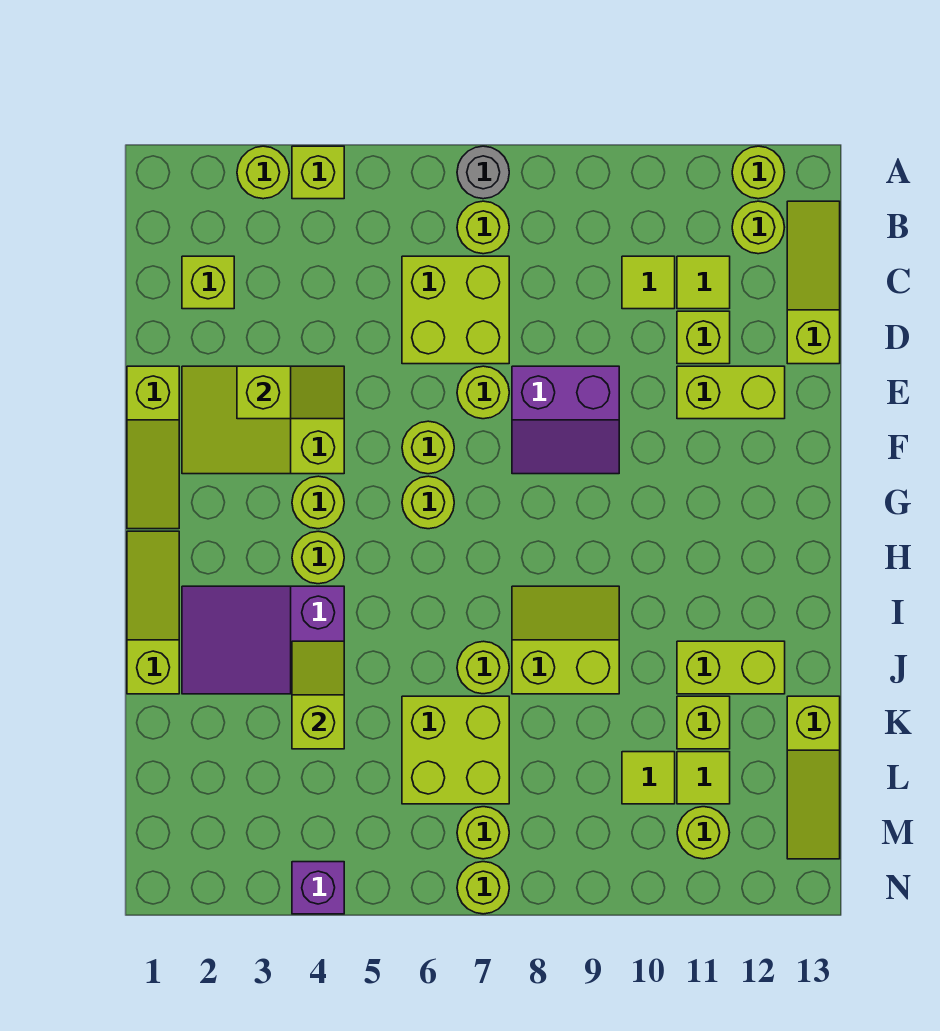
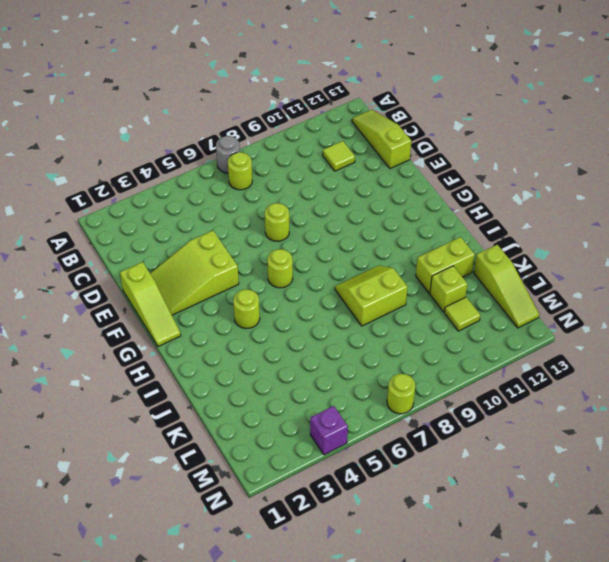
none -> lime round brick A3 level 1
none -> lime brick A4 level 1
none -> lime round brick A12 level 1
none -> lime round brick B12 level 1

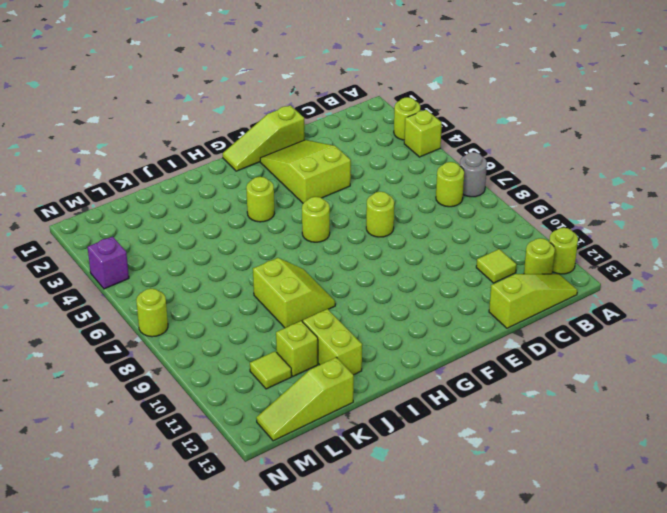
none -> lime brick C2 level 1
none -> lime brick C6:D7 level 1
none -> lime tile C10 level 1
none -> lime brick D11 level 1

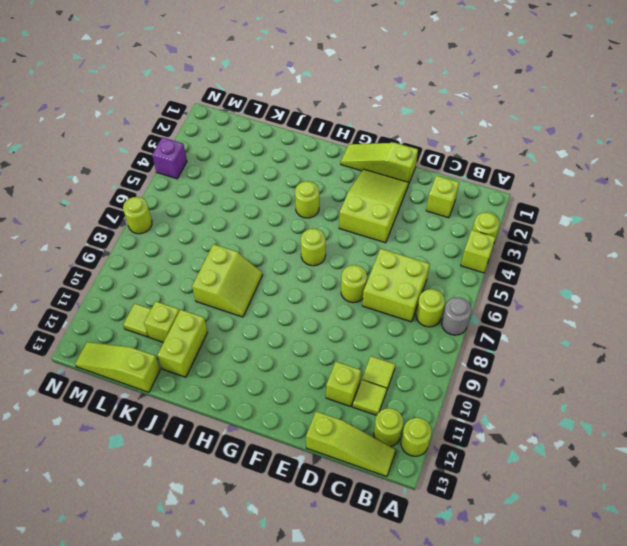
none -> purple slope E8:F9 level 1 top E
none -> lime brick E11:E12 level 1
none -> lime round brick F6 level 1
none -> lime round brick G4 level 1

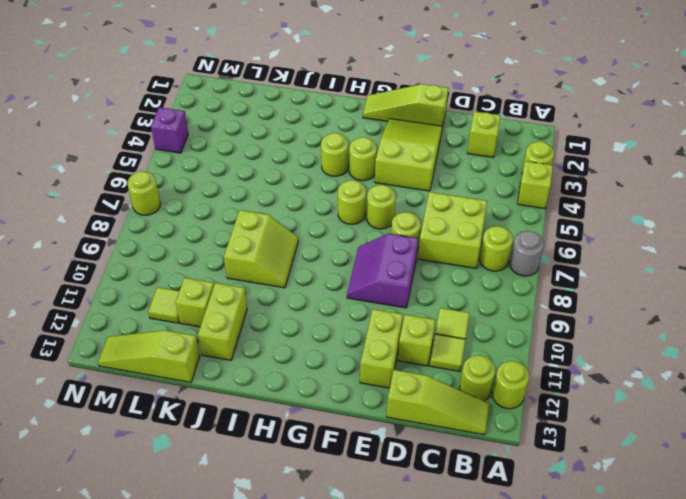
none -> lime slope H1:J1 level 1 top J
none -> purple slope I2:J4 level 1 top 4
none -> lime round brick J7 level 1
none -> lime brick K6:L7 level 1

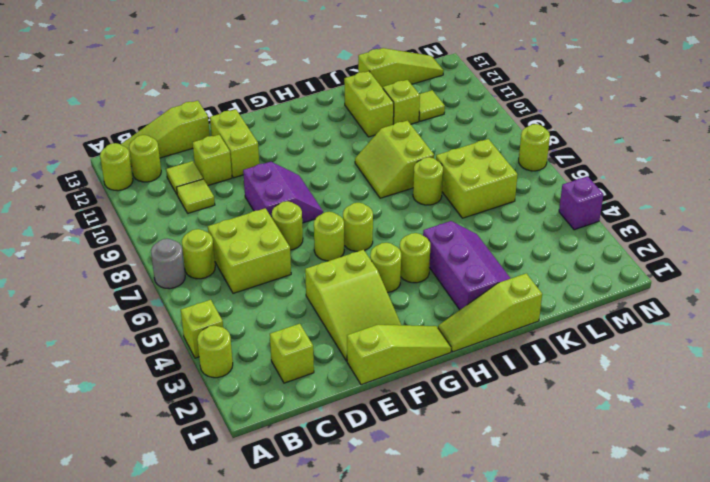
purple slope I2:J4 level 1 top I -> purple slope I2:J4 level 1 top 4
none -> lime tile L10 level 1
none -> lime round brick M7 level 1
none -> lime round brick M11 level 1
none -> lime slope E3:E4 level 2 top 3

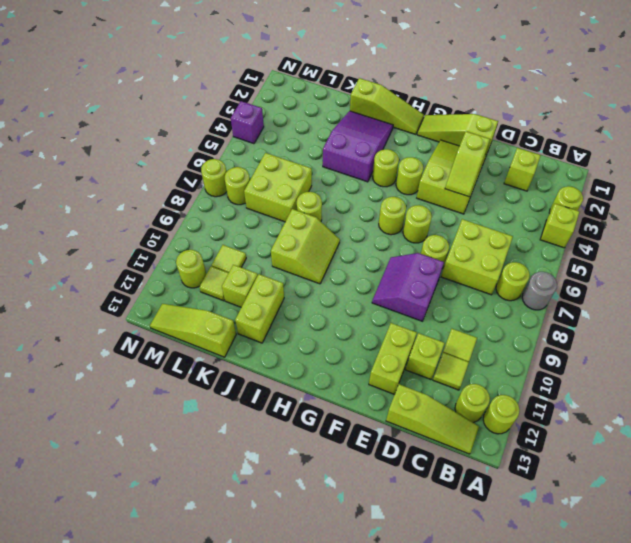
none -> lime slope J4:K4 level 2 top K

